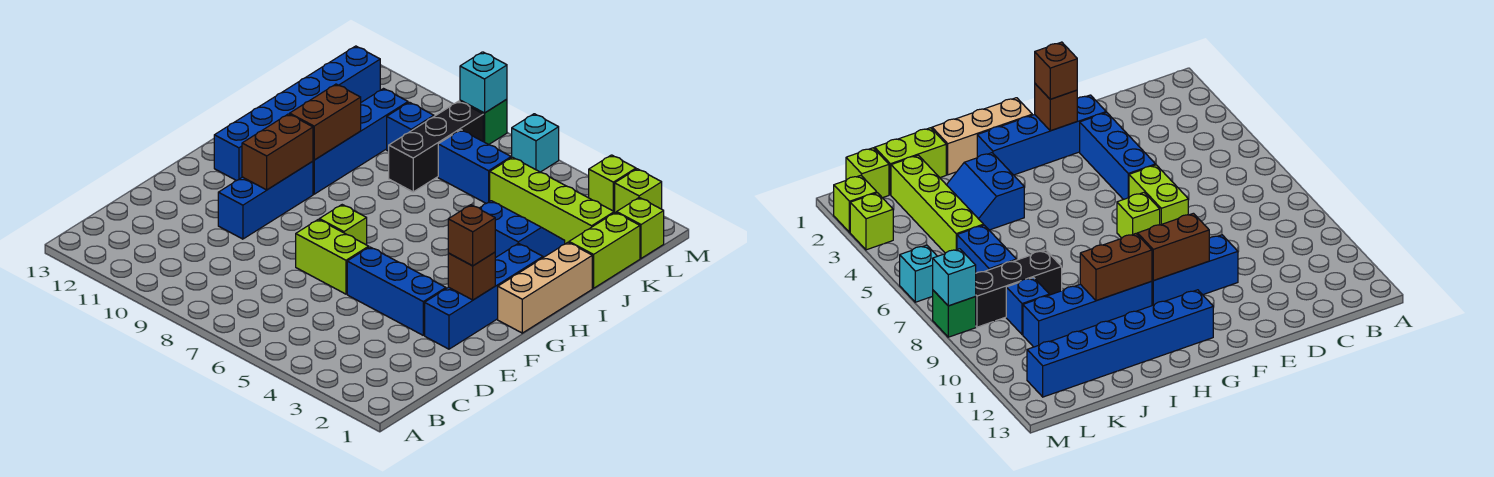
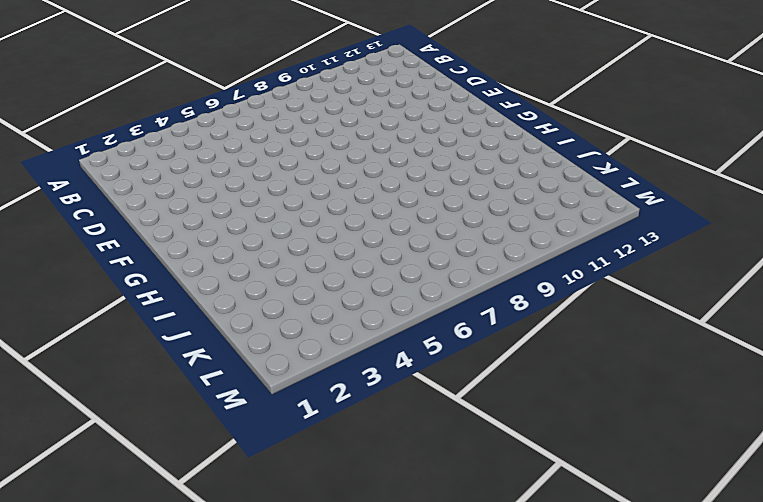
none -> blue brick E2:H2 level 1
none -> blue brick E3:E5 level 1
none -> lime brick E6:E7 level 1

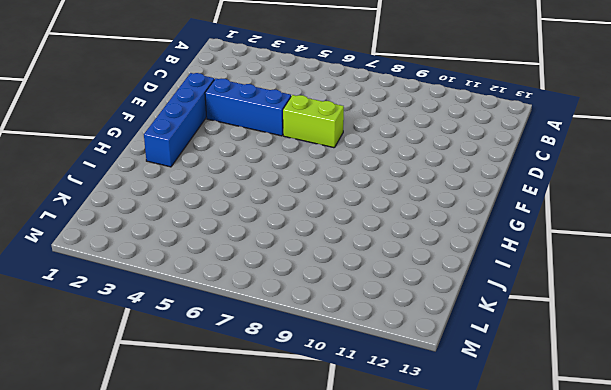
none -> blue brick E10:G10 level 1
none -> lime brick F7 level 1
none -> tan brick G1:I1 level 1

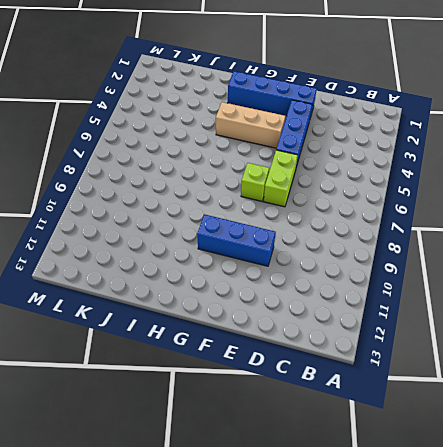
tan brick F4:H4 level 1 -> tan brick G1:I1 level 1
none -> blue brick G12:L12 level 1
none -> blue brick H10:K10 level 1
none -> blue slope I3:J4 level 1 top I

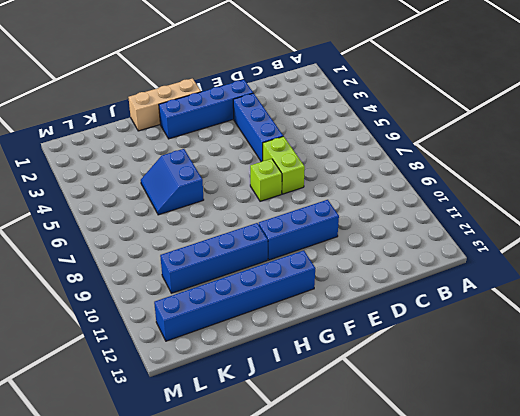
blue slope I5:J6 level 1 top I -> blue slope I3:J4 level 1 top I
none -> lime brick J1:K1 level 1
none -> black brick J8:L8 level 1
none -> lime brick K2:K5 level 1

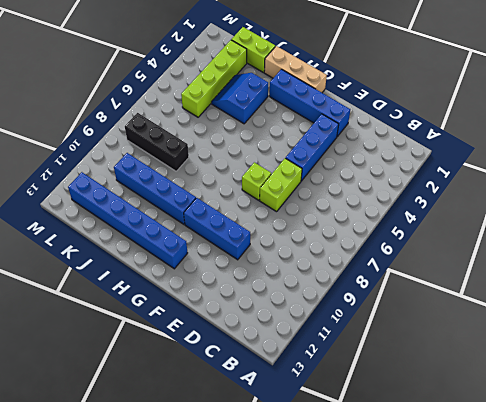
none -> blue brick K6:K7 level 1
none -> blue brick K9 level 1
none -> lime brick L1 level 1

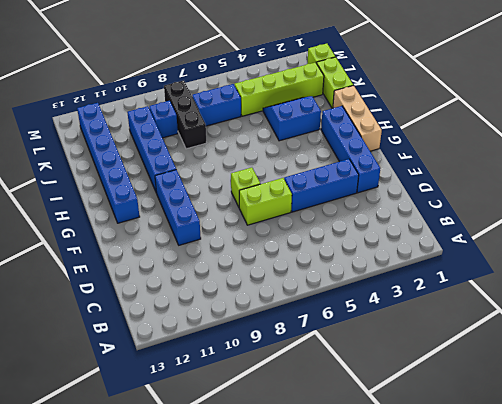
none -> lime brick M2 level 1
none -> lime brick M3 level 1
none -> cyan brick M6 level 1

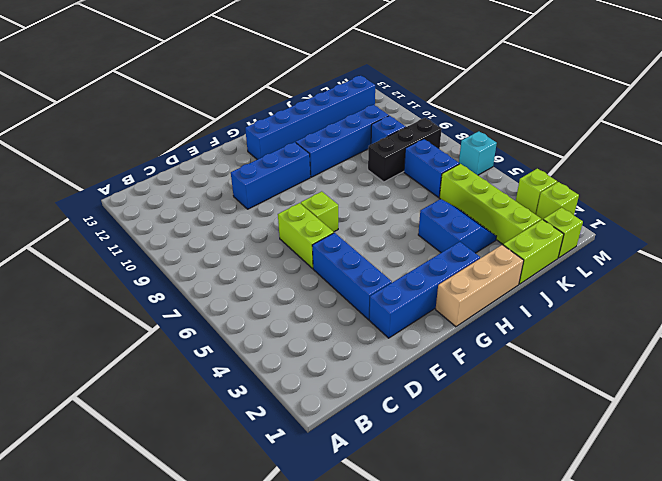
none -> green brick M8 level 1
none -> brown brick F2 level 2
none -> brown brick F10:G10 level 2

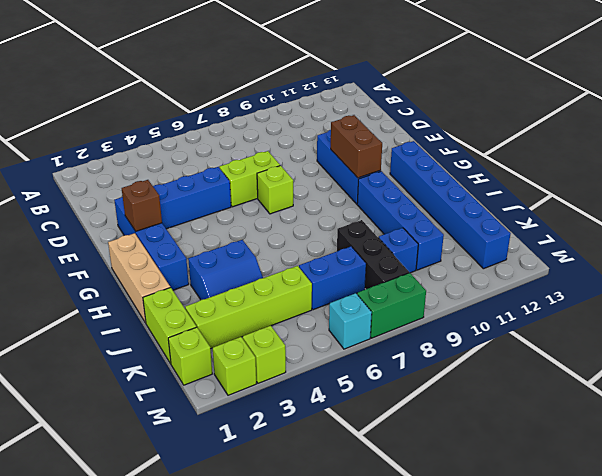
green brick M7:M8 level 1 -> green brick M8 level 1
none -> brown brick H10:I10 level 2
none -> cyan brick M8 level 2
none -> brown brick F2 level 3

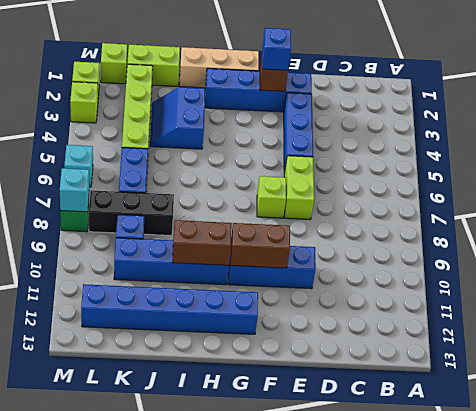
blue brick F2 level 3 -> brown brick F2 level 3

